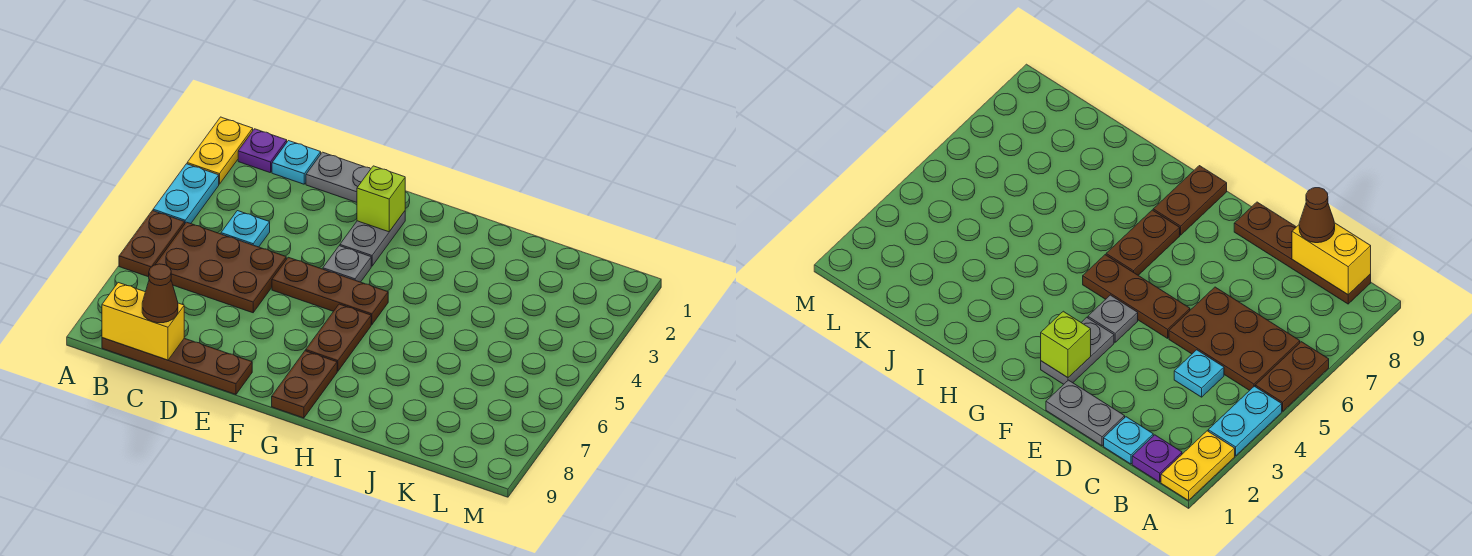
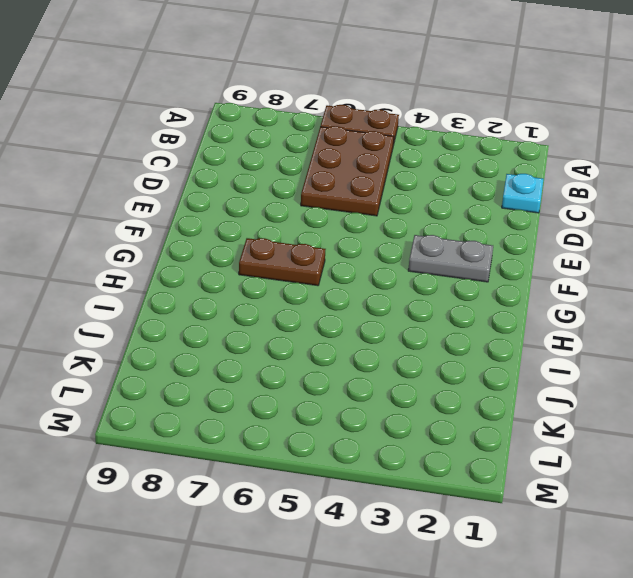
none -> yellow plate A1:A2 level 1
none -> cyan plate A3:A4 level 1
none -> purple plate B1 level 1

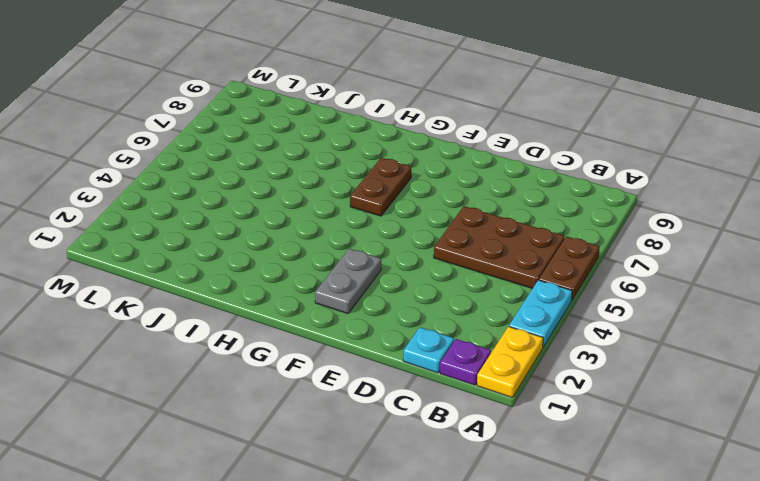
none -> brown plate B9:E9 level 1
none -> cyan plate C4 level 1
none -> grey plate D1:E1 level 1

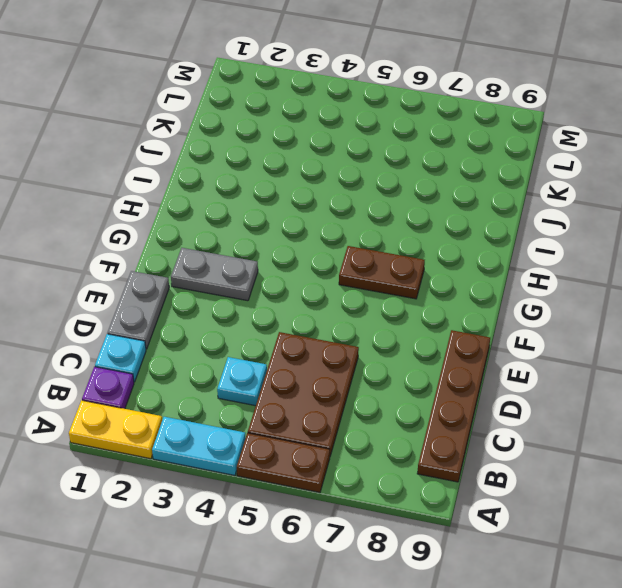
none -> brown plate E5:G5 level 1
none -> grey plate F4 level 1
none -> brown plate G8:G9 level 1

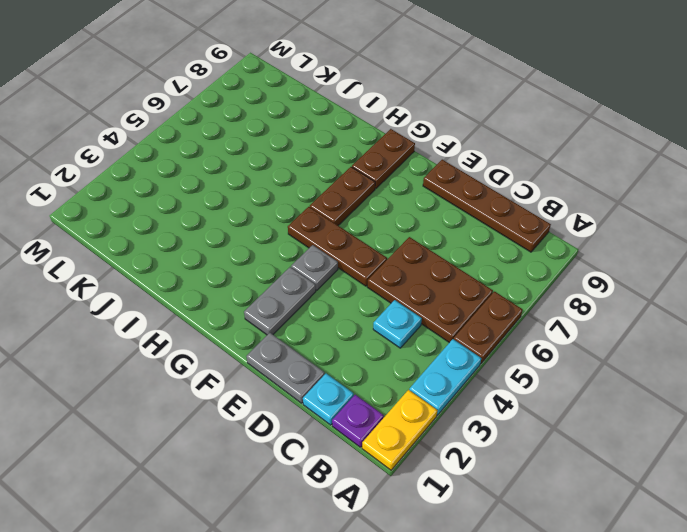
none -> yellow brick B9:C9 level 2
none -> lime brick F2 level 2
none -> brown cone C9 level 3

